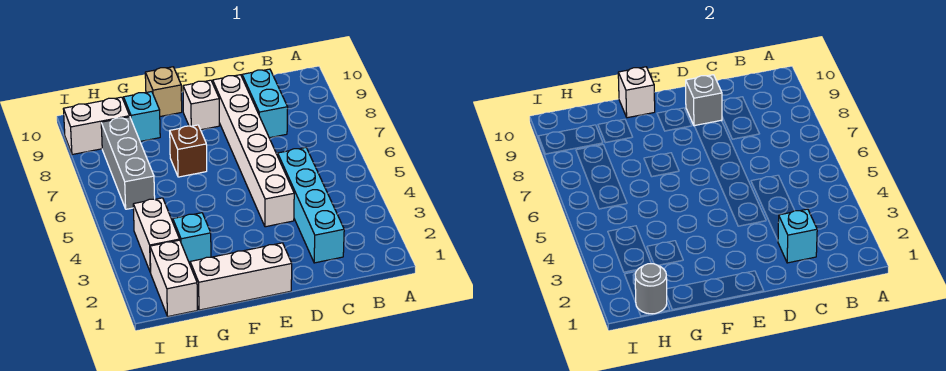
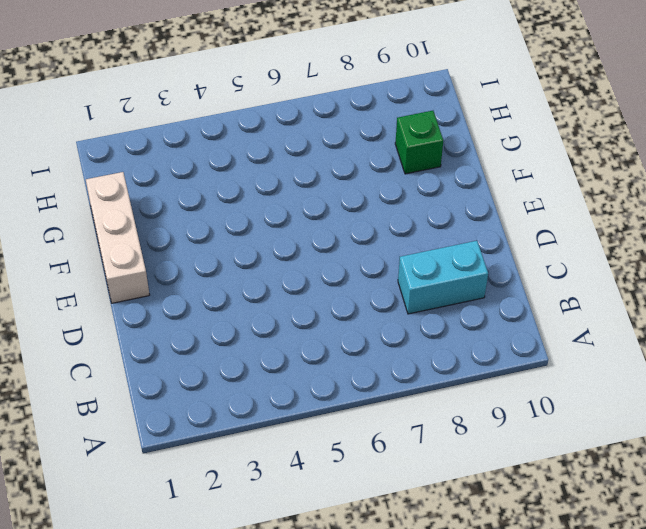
green brick G9 level 1 -> cyan brick G9 level 1
none -> cyan brick C2:C5 level 1
none -> white brick D4:D9 level 1
none -> white brick E9 level 1

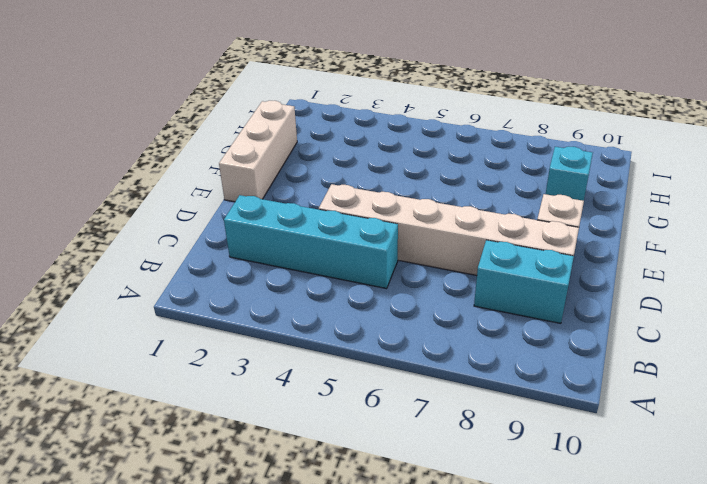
none -> brown brick F7 level 1
none -> tan brick F10 level 1
none -> cyan brick G3 level 1

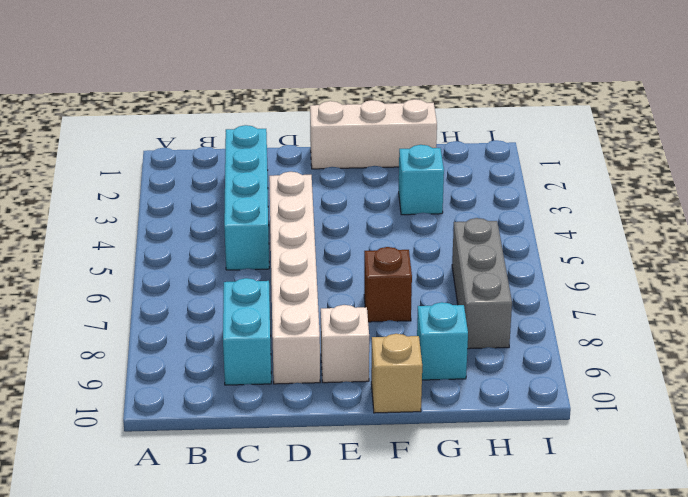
none -> white brick H1:H2 level 1
none -> white brick H3:H4 level 1
none -> white brick H9:I9 level 1

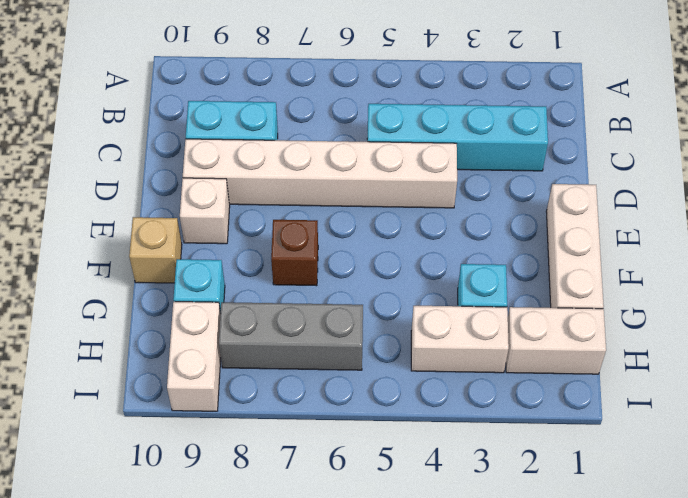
none -> cyan brick C2 level 2
none -> grey brick D9 level 2
none -> white brick F10 level 2

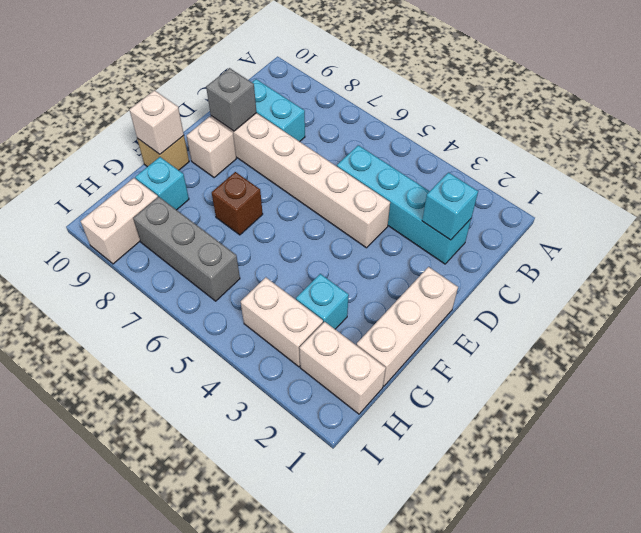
none -> grey round brick H1 level 2

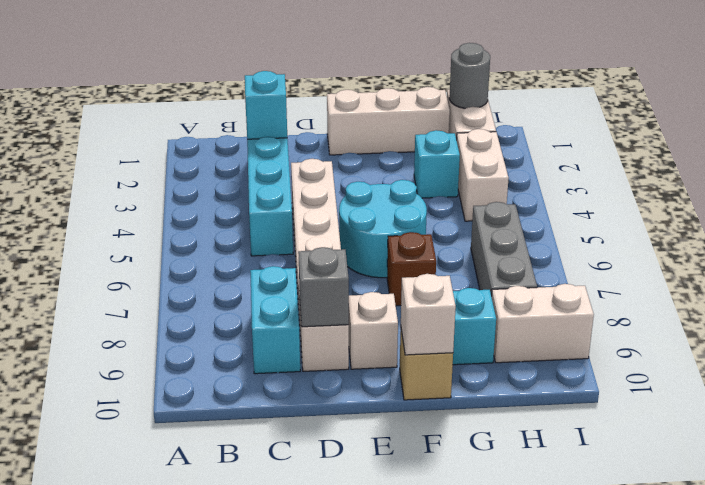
cyan round brick E5:F6 level 1 -> none

